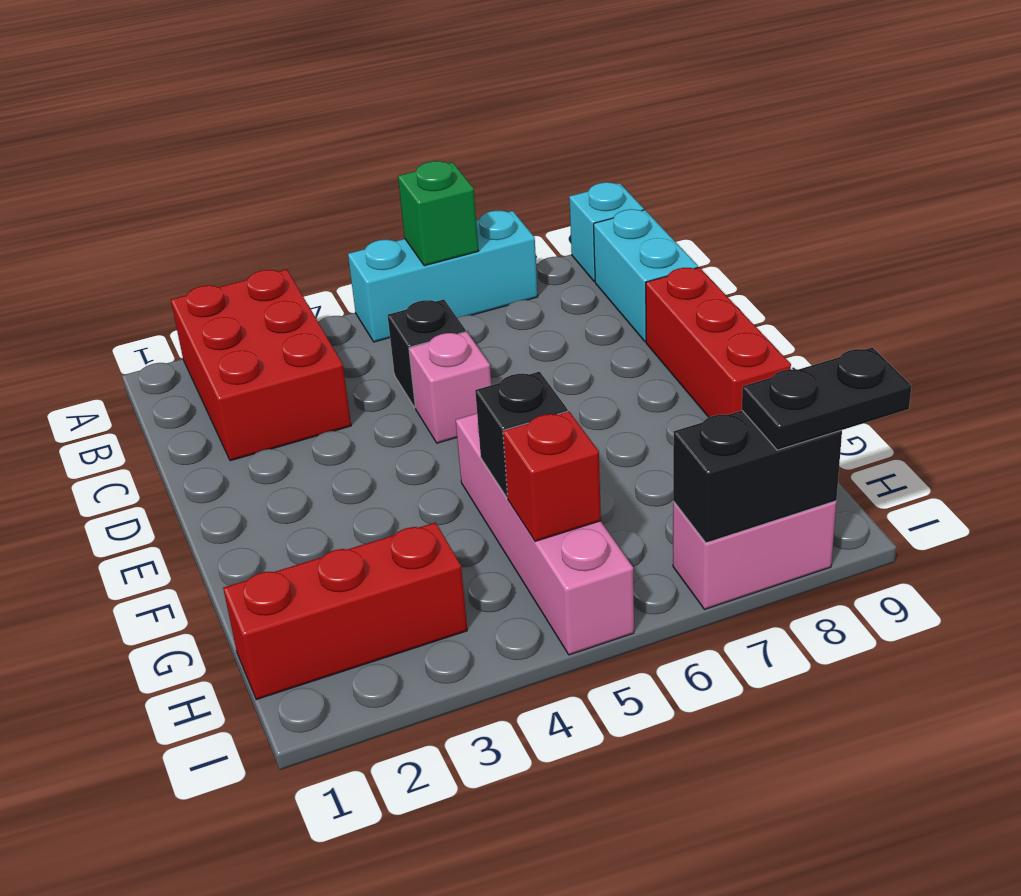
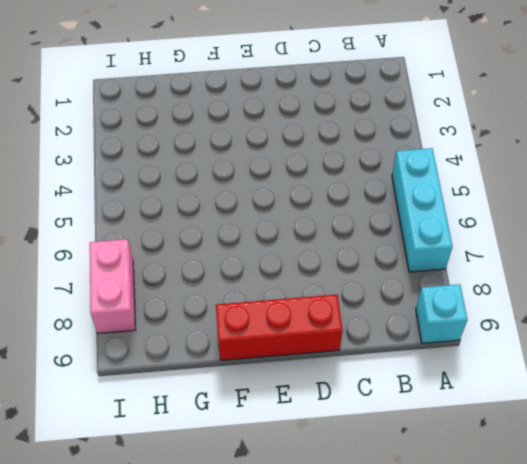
none -> red brick A2:C3 level 1
none -> cyan brick B9:C9 level 1
none -> black brick C5 level 1

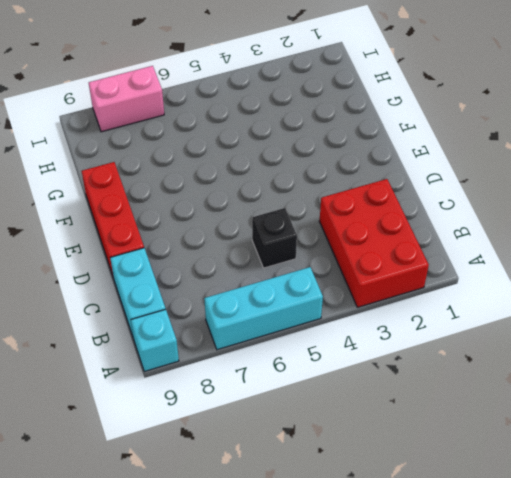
none -> pink brick D5 level 1
none -> pink brick F5:I5 level 1
none -> red brick H1:H3 level 1

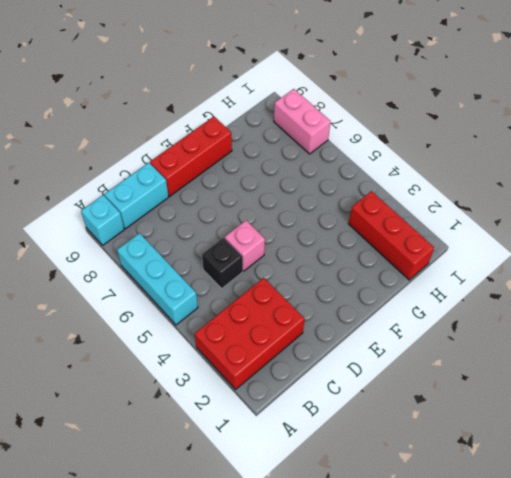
none -> pink brick F5:I5 level 1
none -> green brick A6 level 2
none -> black brick G5 level 2

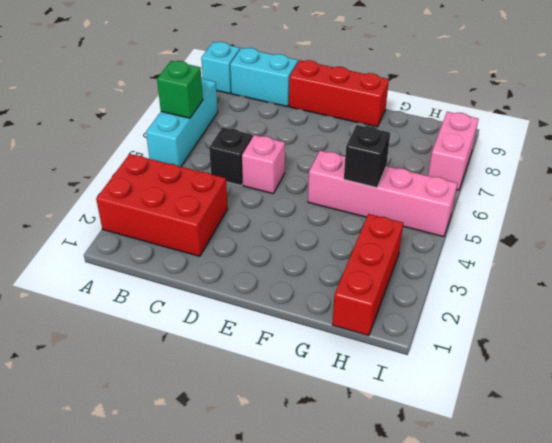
none -> red brick H5 level 2
none -> black brick I7:I8 level 2
none -> black plate I8:I9 level 3

